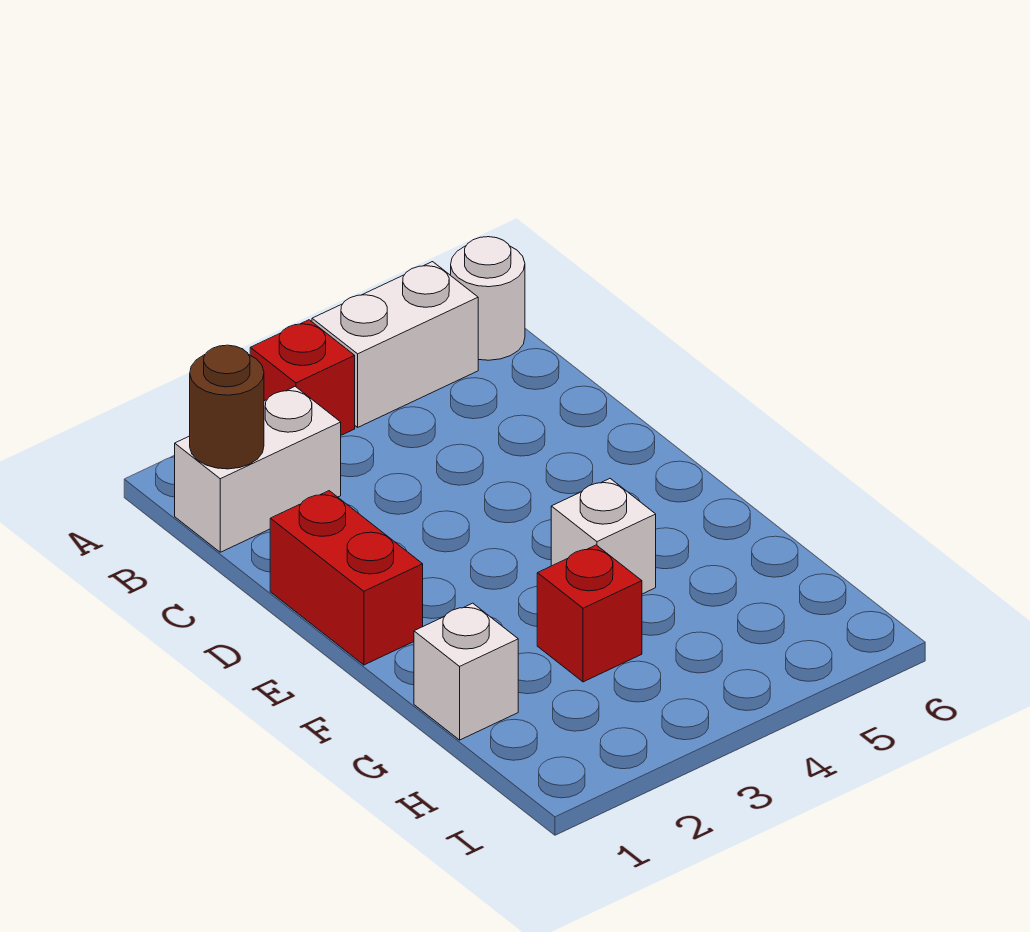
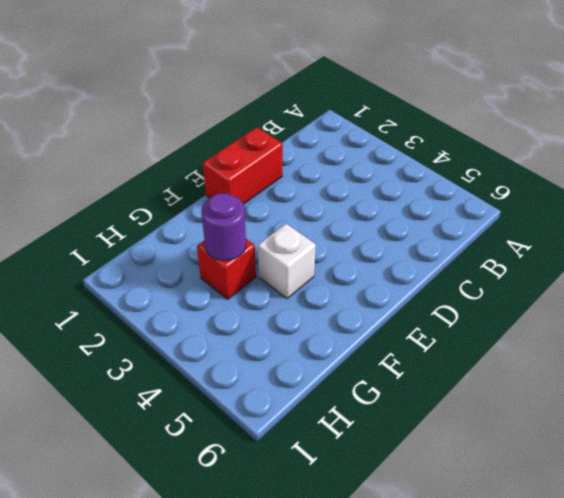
purple round brick G3 level 2 -> none
none -> red brick A3 level 1
none -> white brick A4:A5 level 1

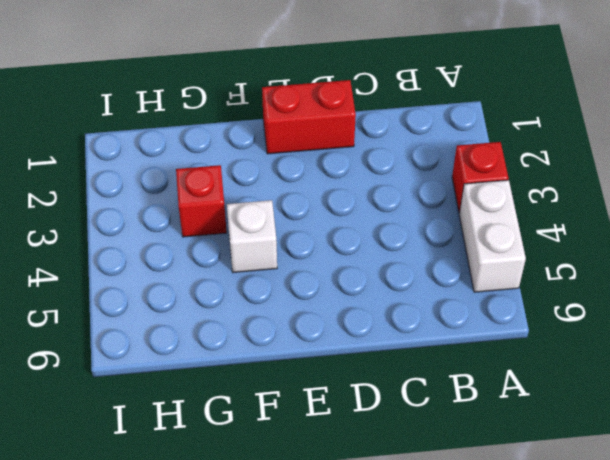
none -> white round brick A6 level 1
none -> white brick B1:B2 level 1

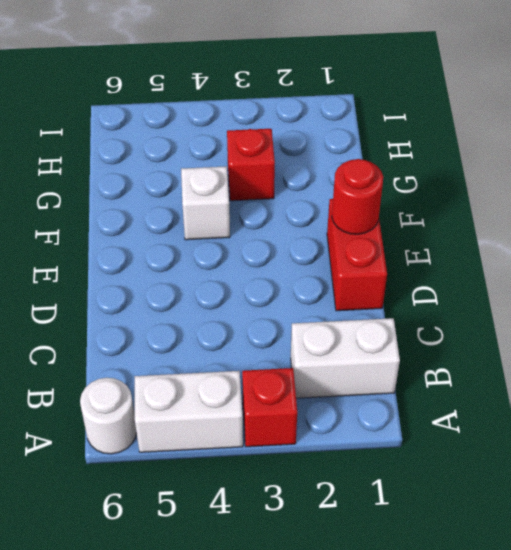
red round brick E1 level 2 -> none
none -> white brick G1 level 1
none -> brown round brick B1 level 2

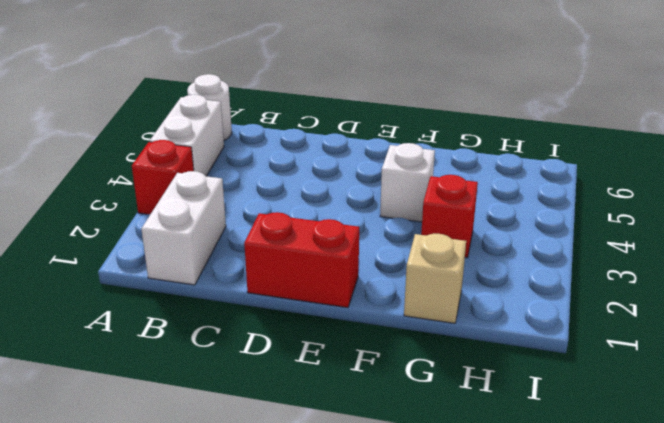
tan brick G1 level 1 -> white brick G1 level 1
none -> brown round brick B1 level 2

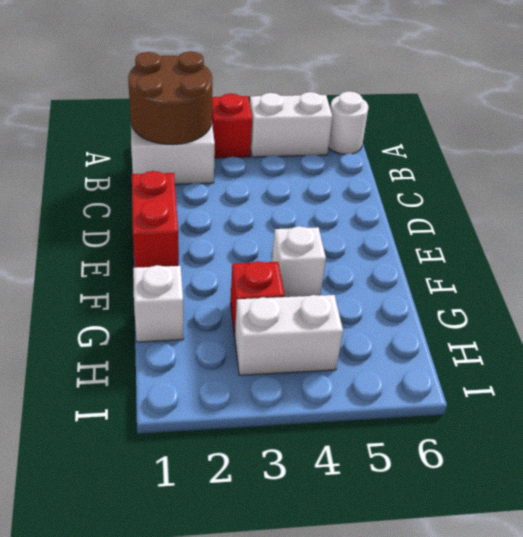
brown round brick A1:B2 level 2 -> brown round brick B1 level 2
white brick H3:H4 level 1 -> none

